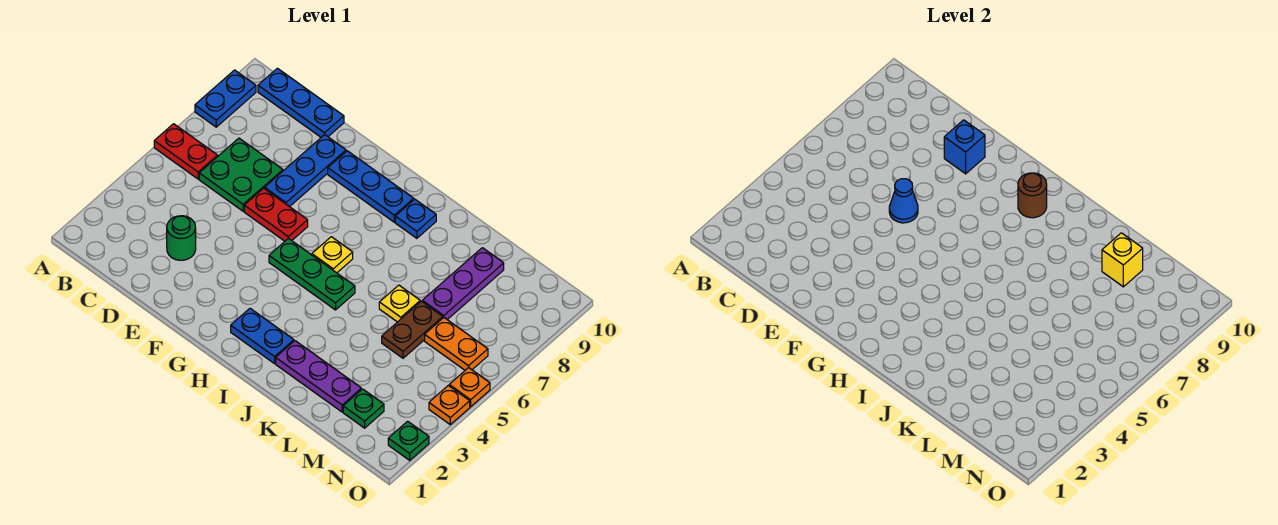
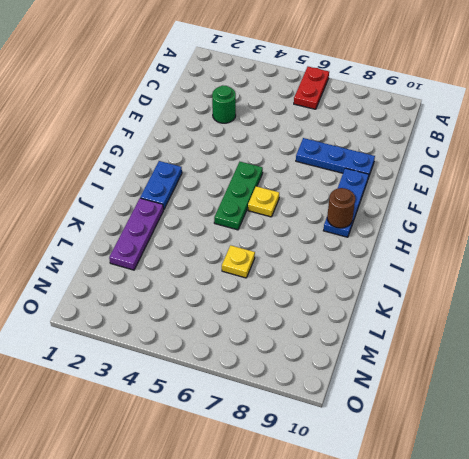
none -> blue plate A8:A9 level 1
none -> blue plate B10:D10 level 1
none -> green plate C6:D7 level 1

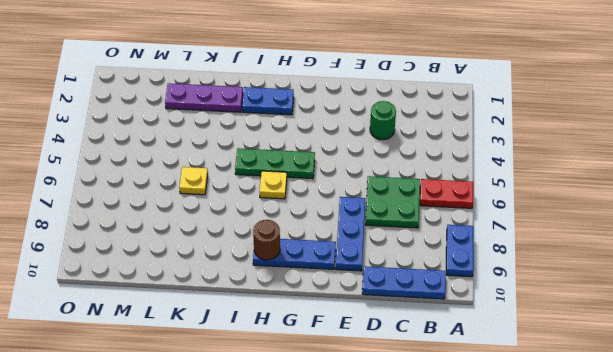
none -> red plate E6:F6 level 1
none -> blue plate I9 level 1
none -> brown plate L5:L6 level 1

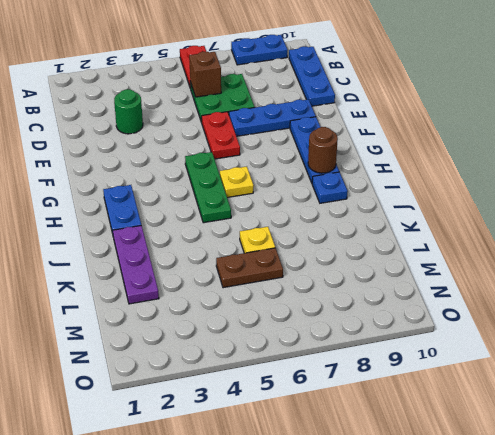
brown brick C6 level 2 -> none
none -> purple plate L7:L9 level 1
none -> green plate M2 level 1
none -> orange plate M6:N6 level 1

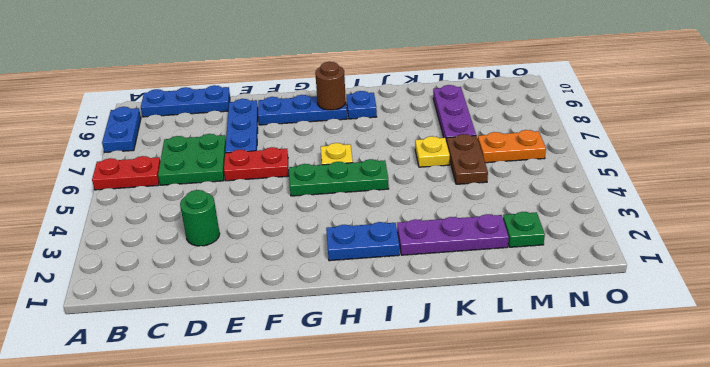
none -> green plate O2 level 1
none -> orange plate O4 level 1
none -> orange plate O5 level 1

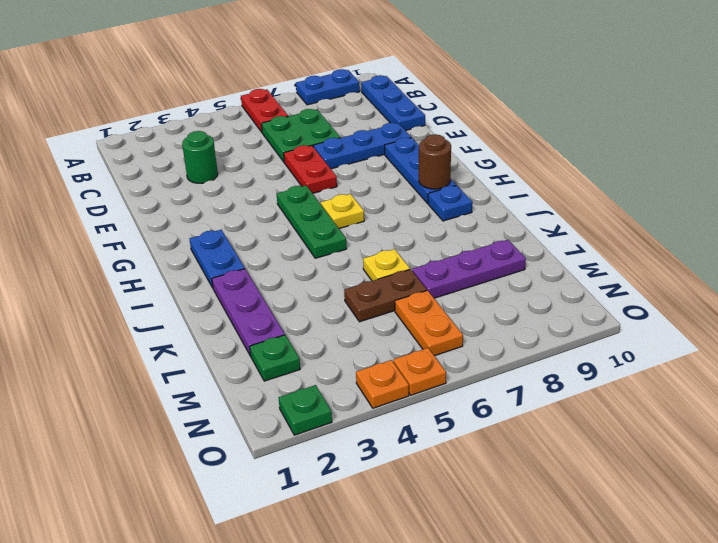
none -> blue cone E6 level 2
none -> blue brick E9 level 2
none -> yellow brick L9 level 2

